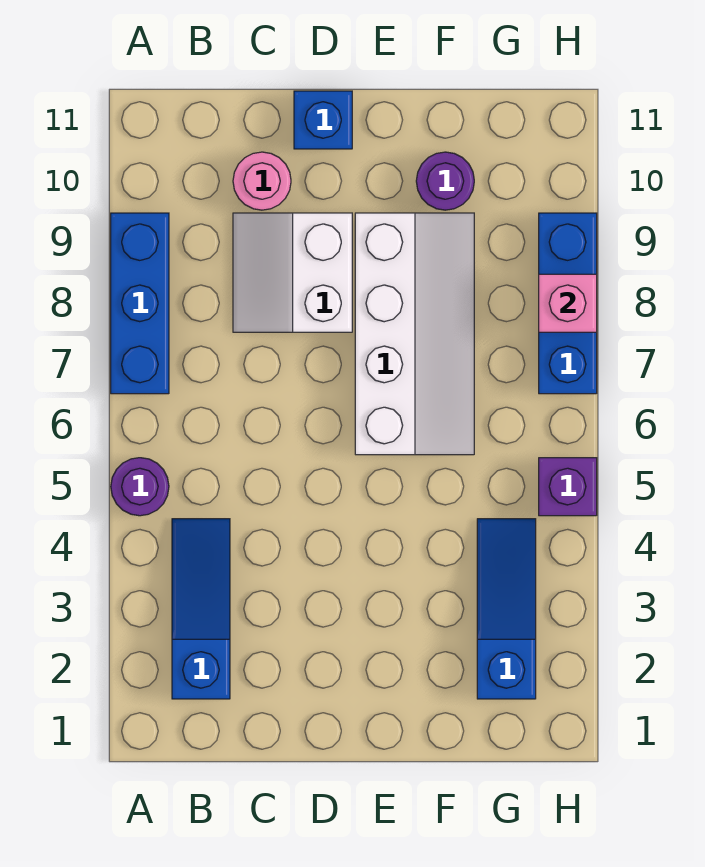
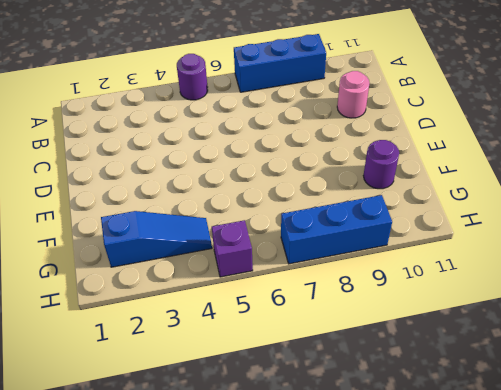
none -> blue slope B2:B4 level 1 top 2
none -> white slope C8:D9 level 1 top D
none -> blue brick D11 level 1

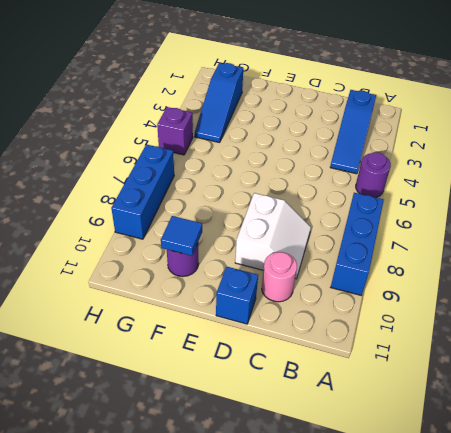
blue tile F10 level 2 -> none
none -> white slope E6:F9 level 1 top E
none -> pink brick H8 level 2

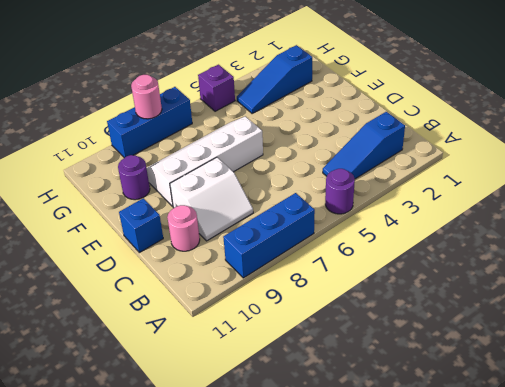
pink round brick H8 level 2 -> pink brick H8 level 2

